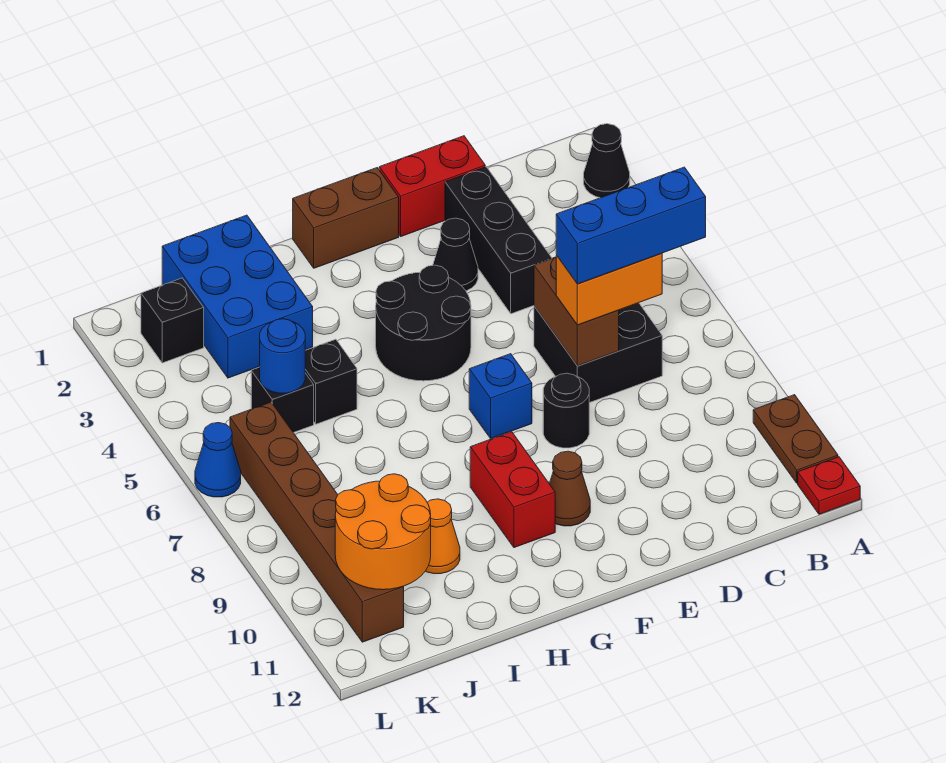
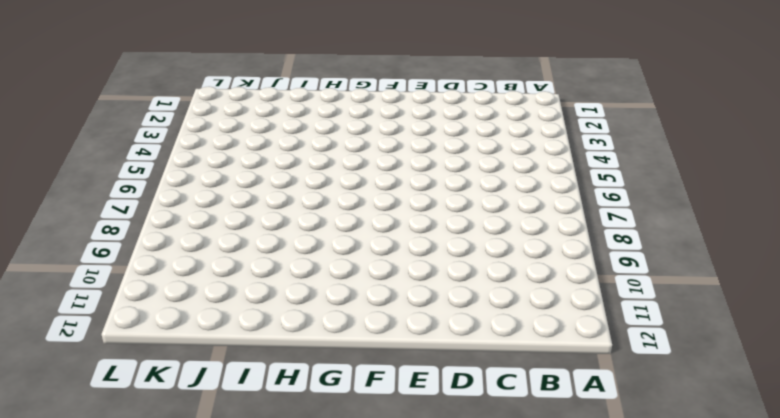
none -> black cone A2 level 1
none -> brown plate A10:A11 level 1
none -> red plate A12 level 1

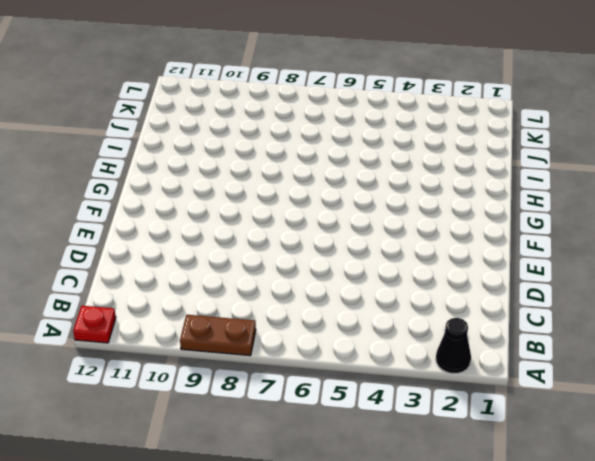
brown plate A8:A9 level 1 -> brown plate A10:A11 level 1
none -> black brick C6:D7 level 1
none -> red brick D1:E1 level 1
none -> black brick D2:D4 level 1

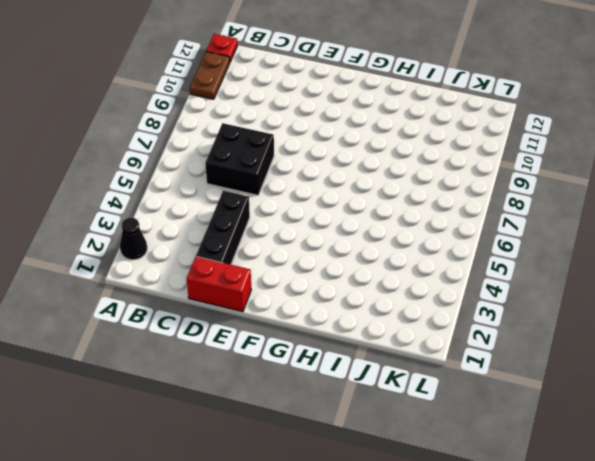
none -> black cone E3 level 1
none -> black round brick E8 level 1
none -> brown brick F1:G1 level 1

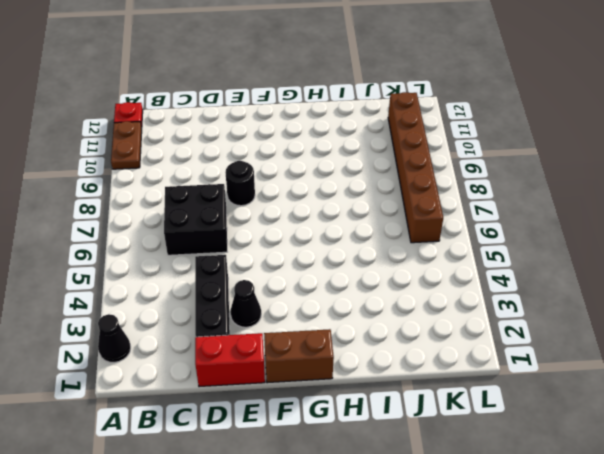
none -> black round brick F4:G5 level 1
none -> blue brick F7 level 1
none -> brown cone F10 level 1

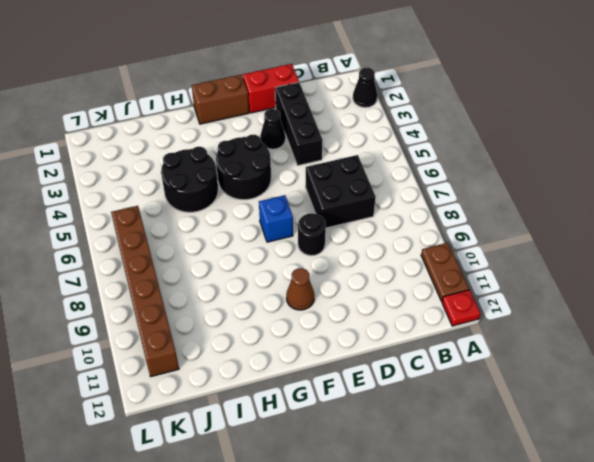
black round brick H4:I5 level 1 -> black brick I5 level 1
none -> red brick G9:G10 level 1
none -> blue brick I1:J3 level 1
none -> orange cone I10 level 1

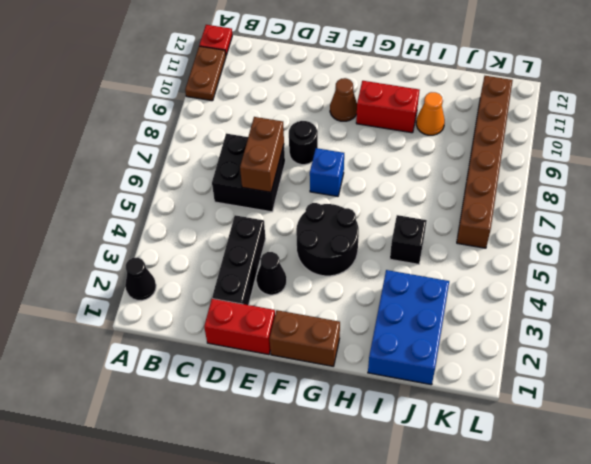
red brick G10:H10 level 1 -> red brick G9:G10 level 1
none -> black brick J5 level 1
none -> black brick K2 level 1
none -> blue cone L6 level 1

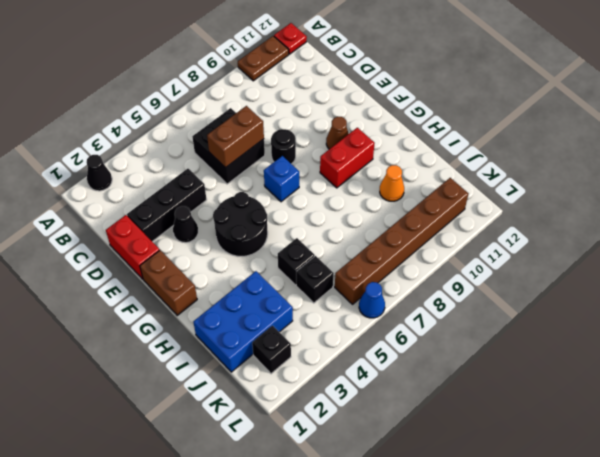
none -> blue round brick J5 level 2
none -> orange round brick J10:K11 level 2
none -> orange brick C7:D7 level 3

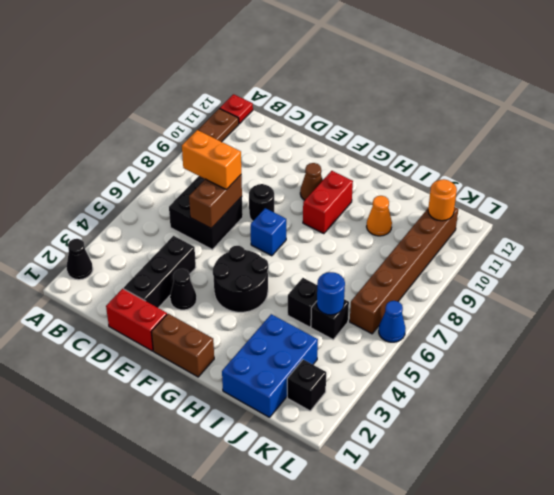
orange round brick K11 level 2 -> orange round brick J10:K11 level 2
none -> blue brick B7:D7 level 4

